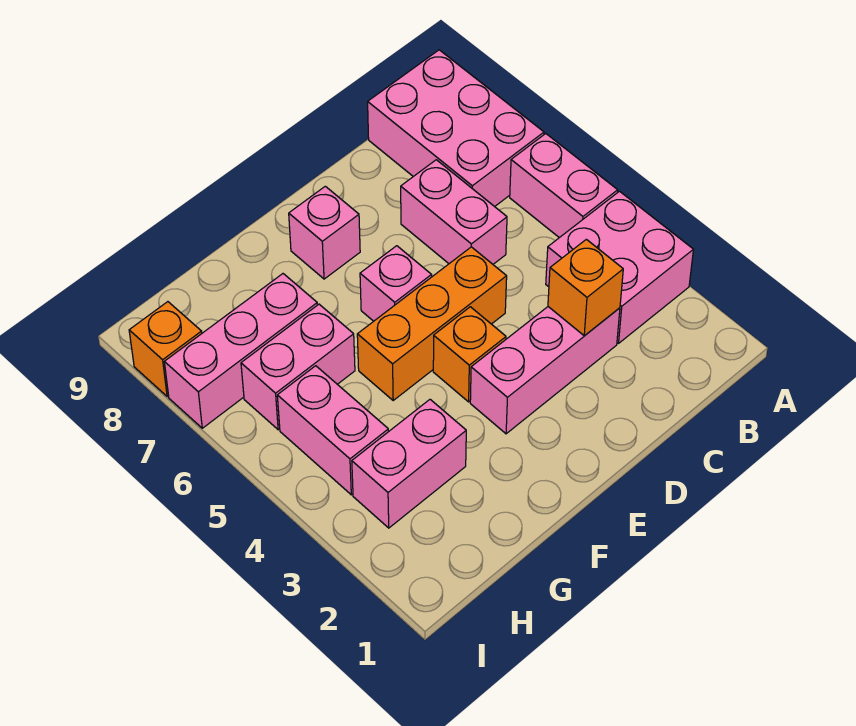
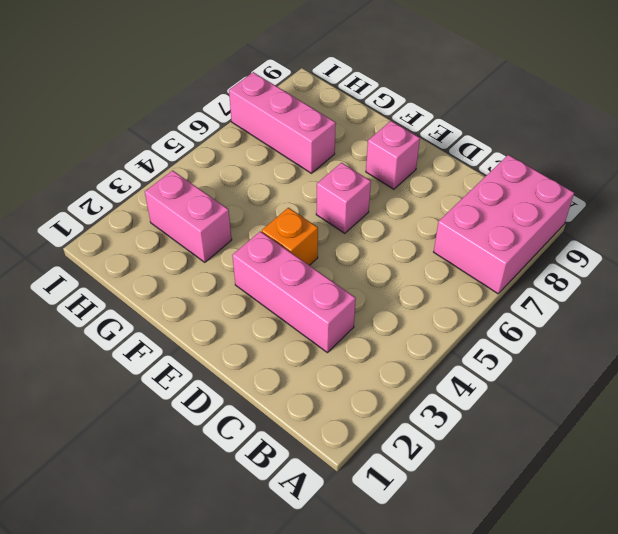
none -> pink brick A3:B4 level 1
none -> pink brick A5:A6 level 1
none -> pink brick C6:C7 level 1

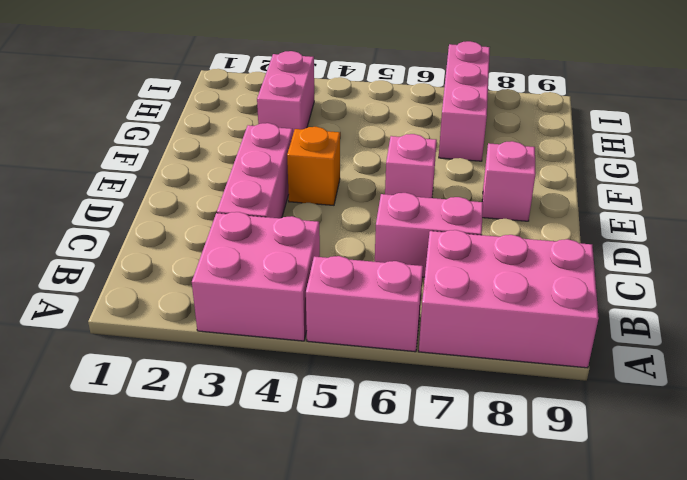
none -> orange brick D5:F5 level 1
none -> pink brick G6:H6 level 1
none -> pink brick H4:H5 level 1

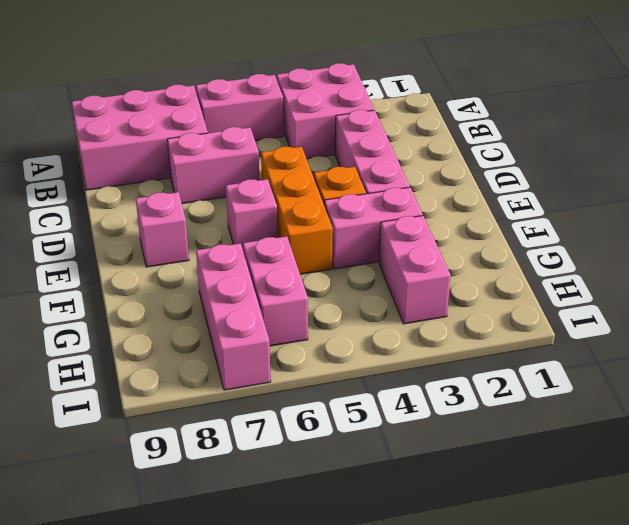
pink brick F3:F4 level 1 -> pink brick H4:H5 level 1
none -> orange brick I8 level 1
none -> orange brick C3 level 2

